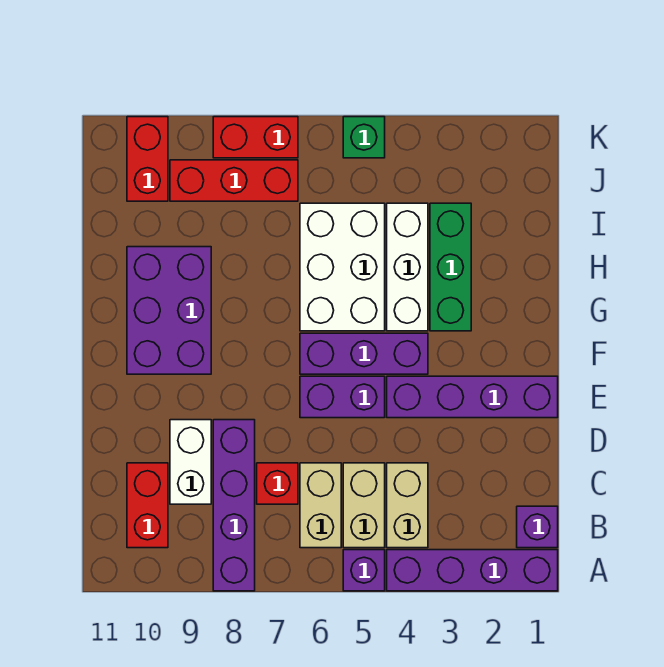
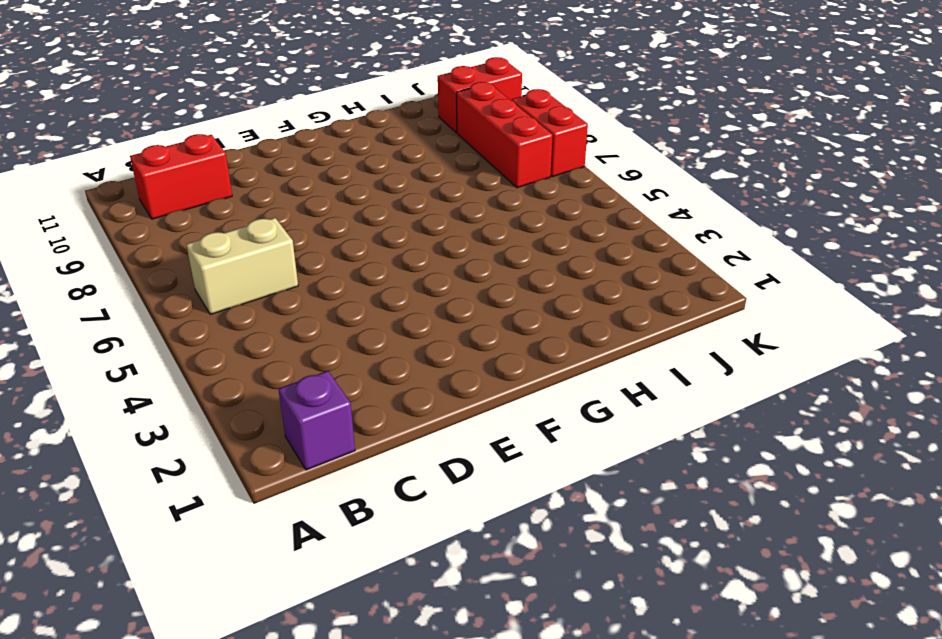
none -> purple brick A1:A4 level 1
none -> purple brick A5 level 1
none -> purple brick A8:D8 level 1

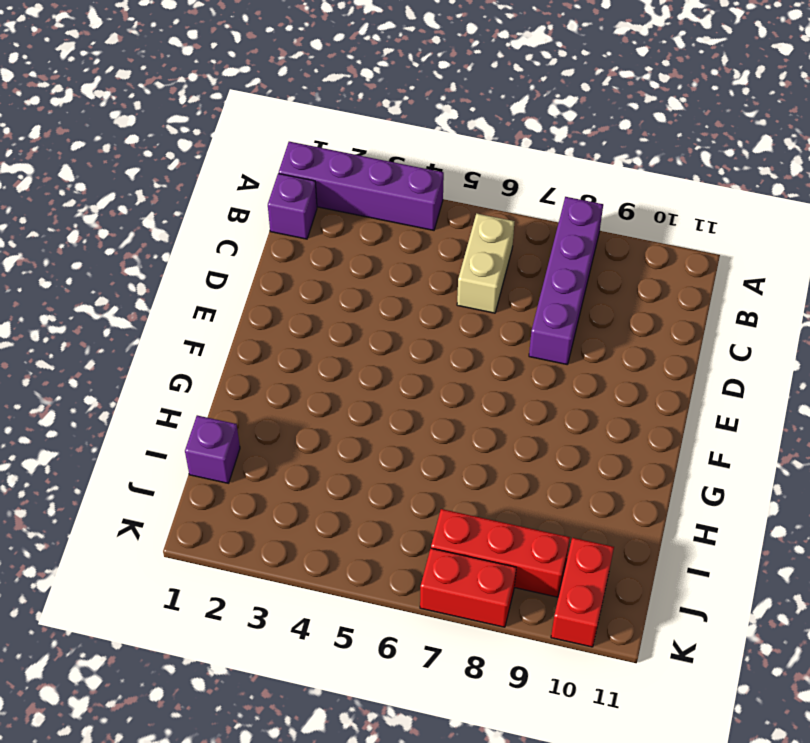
purple brick I1 level 1 -> purple brick A5 level 1
none -> tan brick B4:C4 level 1
none -> tan brick B5:C5 level 1
none -> red brick B10:C10 level 1

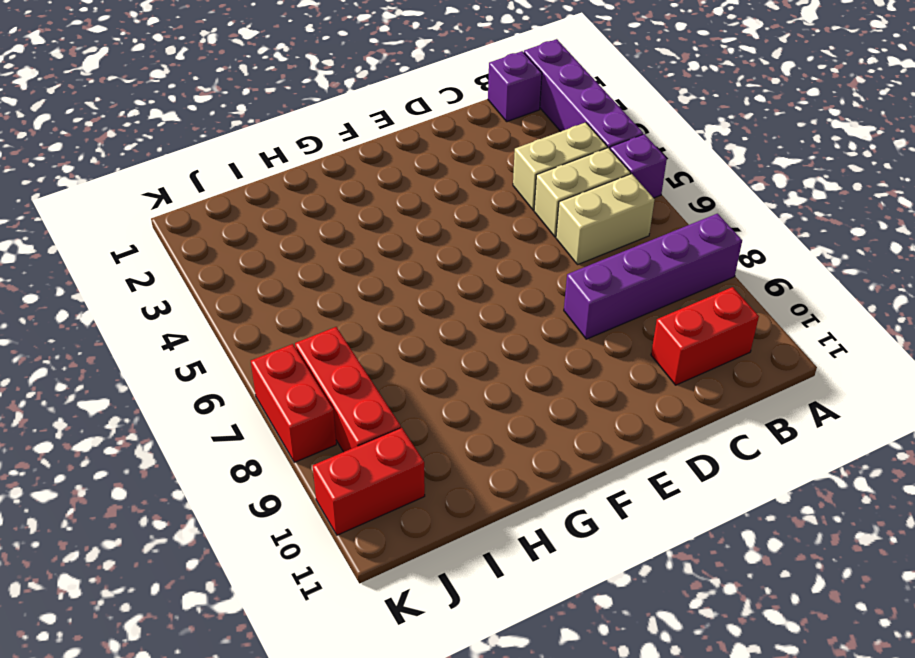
none -> red brick C7 level 1
none -> white brick C9:D9 level 1
none -> purple brick E1:E4 level 1

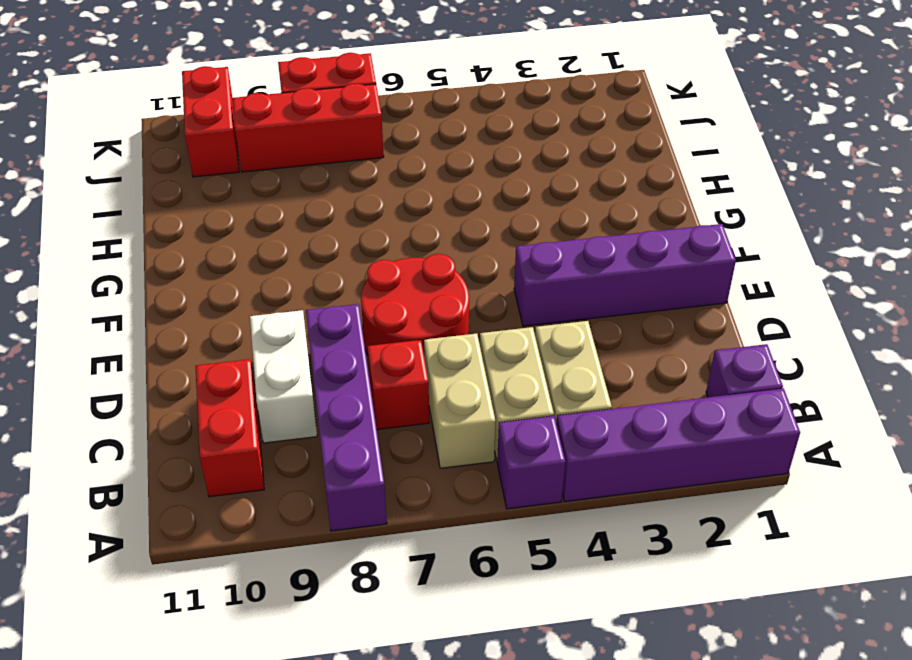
red round brick D6:E7 level 1 -> purple brick E5:E6 level 1
none -> purple brick F4:F6 level 1
none -> purple brick F9:H10 level 1
none -> green brick G3:I3 level 1

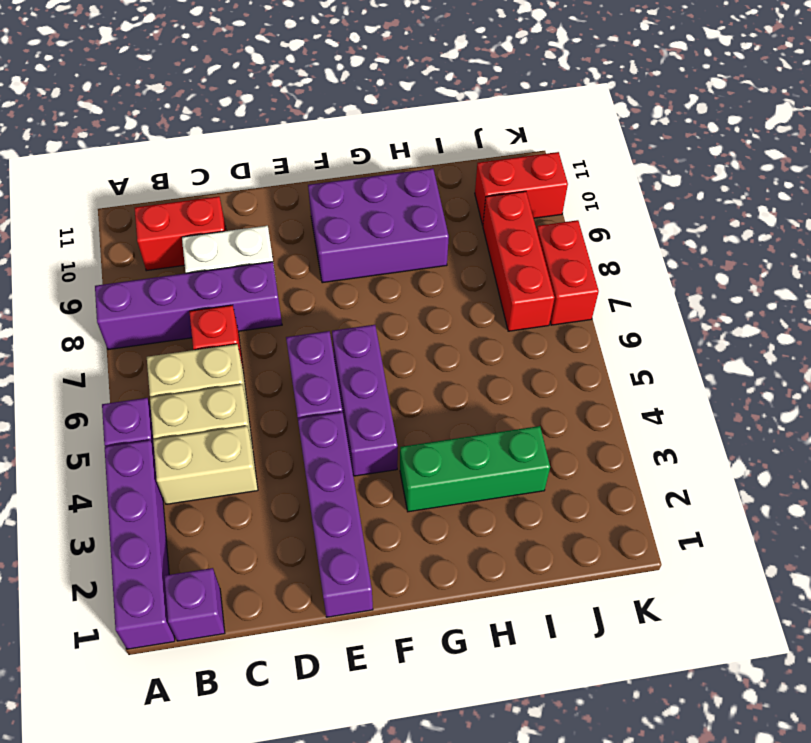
none -> white brick G4:I4 level 1
none -> white brick G5:I6 level 1
none -> green brick K5 level 1

